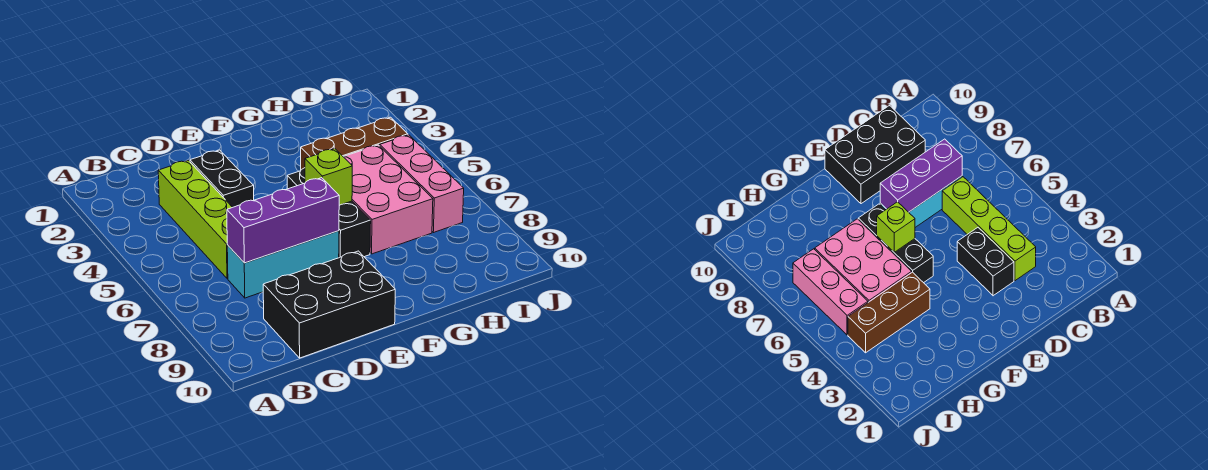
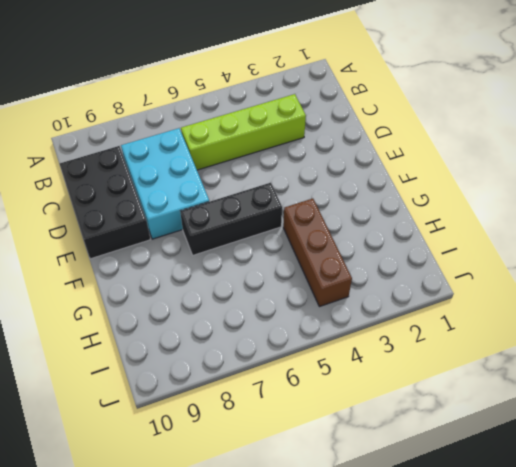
cyan brick C7:E8 level 1 -> cyan brick C7:E7 level 1
none -> black brick D3:D4 level 1
none -> pink brick G5:H7 level 1

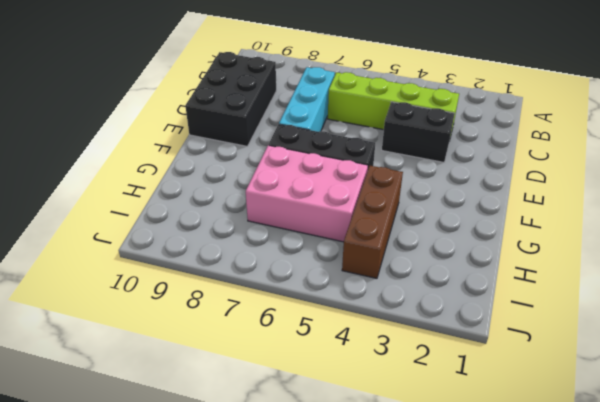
none -> pink brick I5:I7 level 1
none -> purple brick C7:E7 level 2

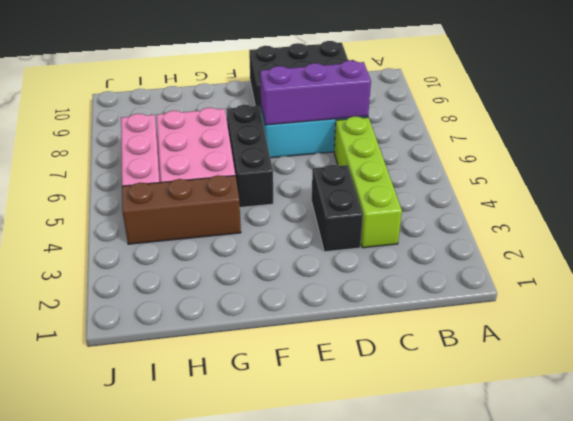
none -> lime brick F6 level 2

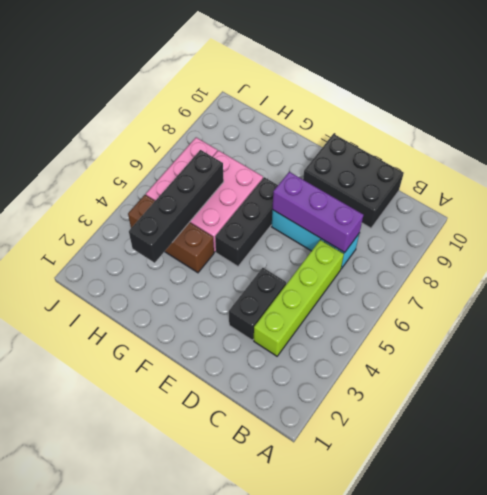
black brick H3:H6 level 2 -> none
none -> lime brick F6 level 2

